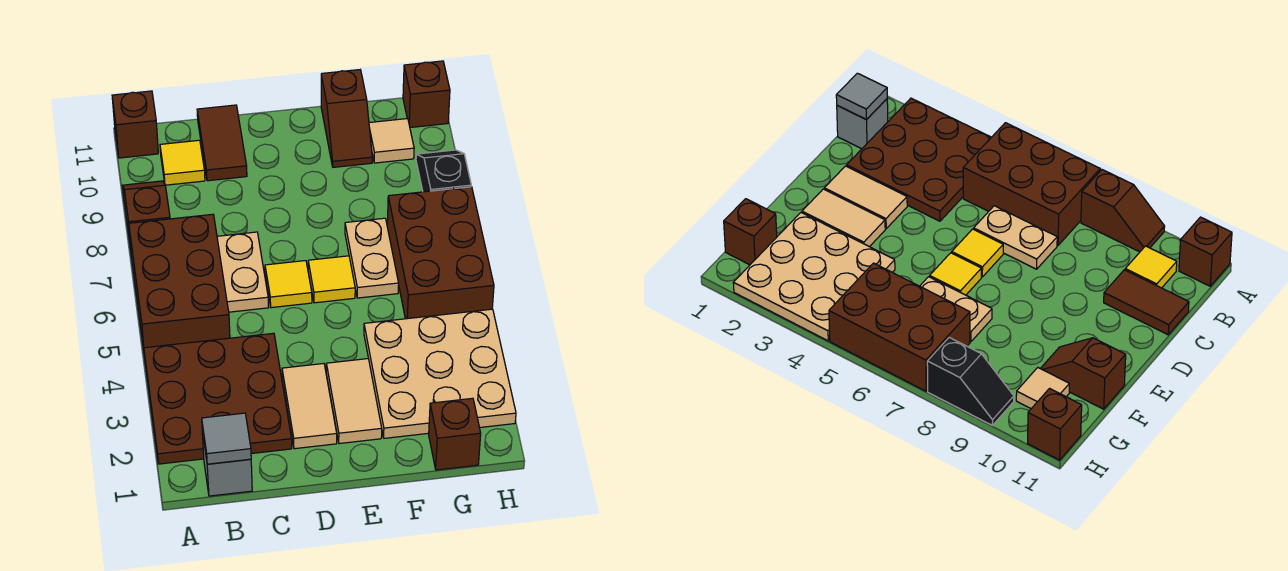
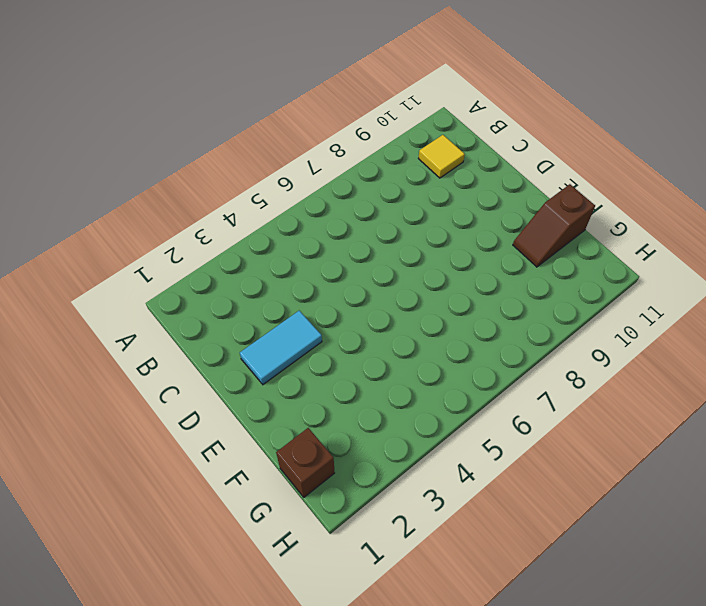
cyan tile D2:D3 level 1 -> tan tile D2:D3 level 1
none -> brown plate A2:C4 level 1
none -> brown brick A5:B7 level 1
none -> brown slope A8:A9 level 1 top 8

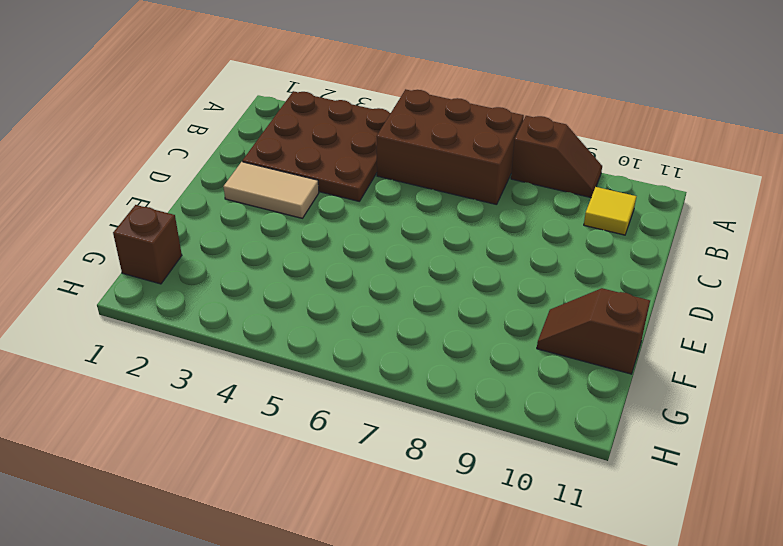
none -> brown brick A11 level 1
none -> grey brick B1 level 1
none -> tan plate C6:C7 level 1

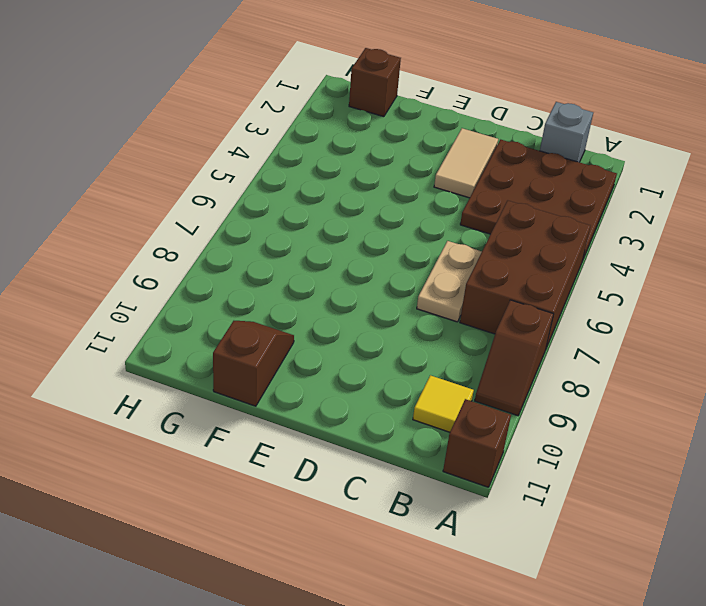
none -> brown tile C10:C11 level 1
none -> yellow tile D6 level 1
none -> tan tile E2:E3 level 1

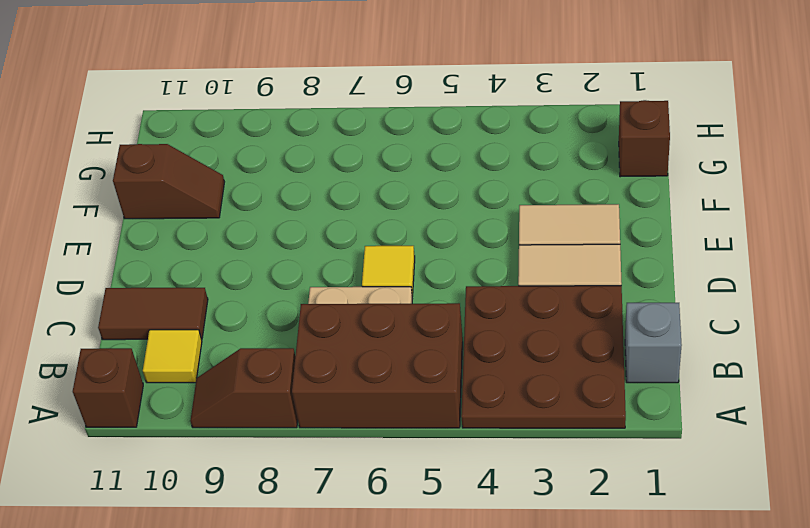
none -> yellow tile E6 level 1
none -> tan plate F2:H4 level 1
none -> tan plate F6:F7 level 1

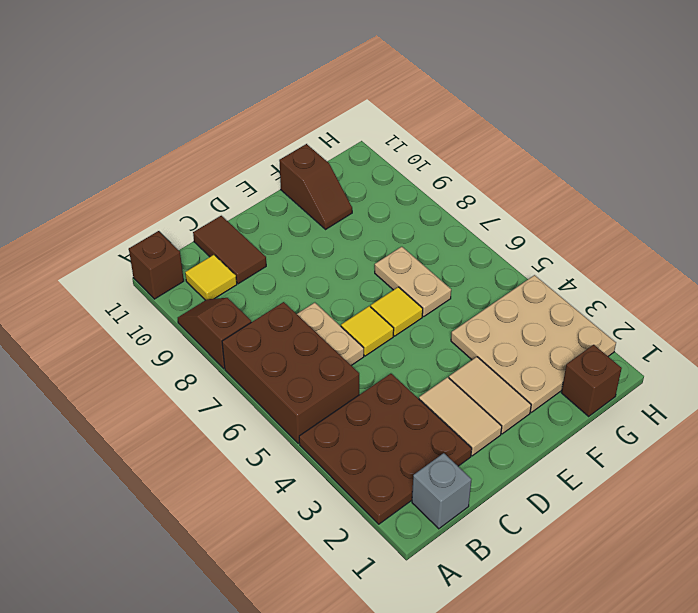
none -> brown brick G5:H7 level 1
none -> tan tile G10 level 1
none -> black slope H8:H9 level 1 top 8

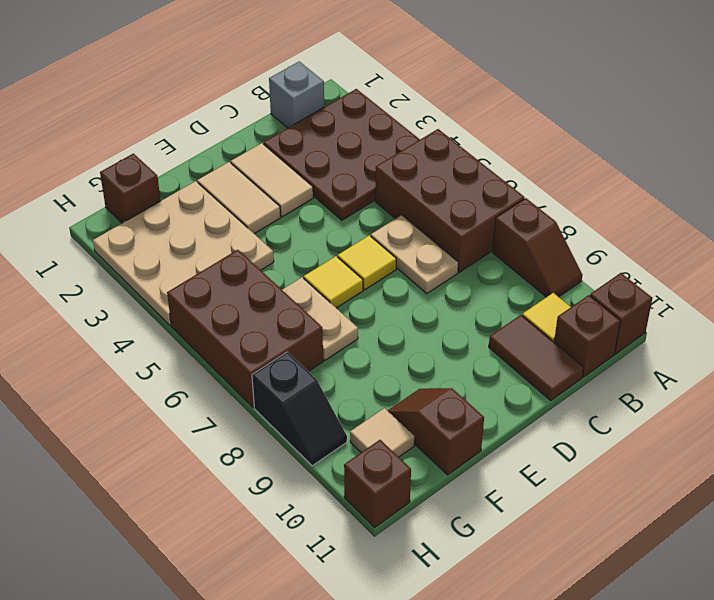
brown brick B11 level 1 -> none
none -> grey tile B1 level 2

